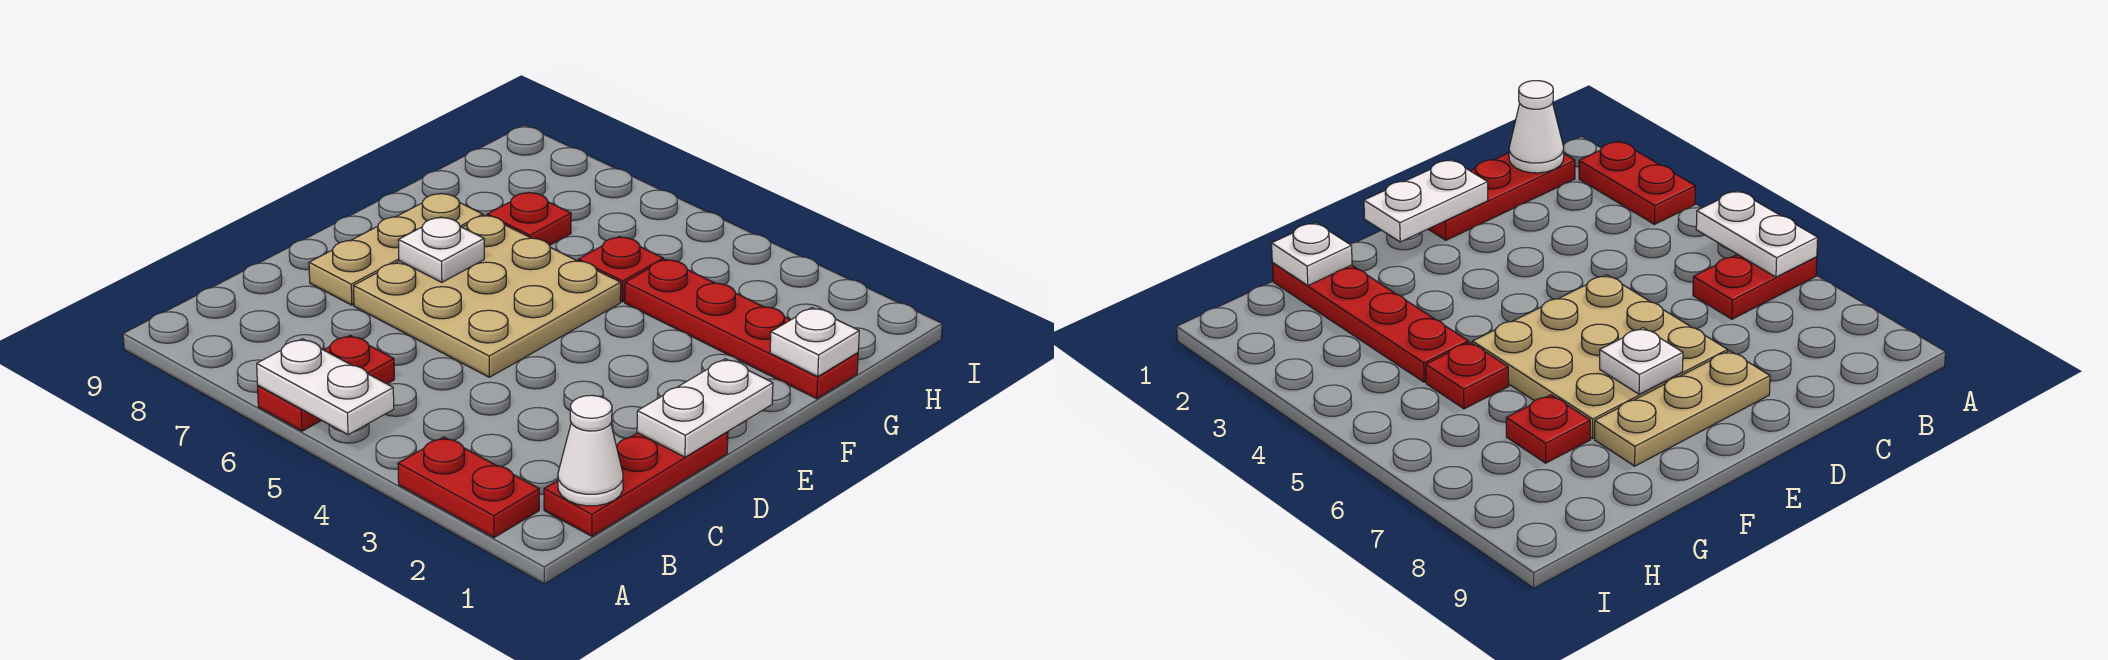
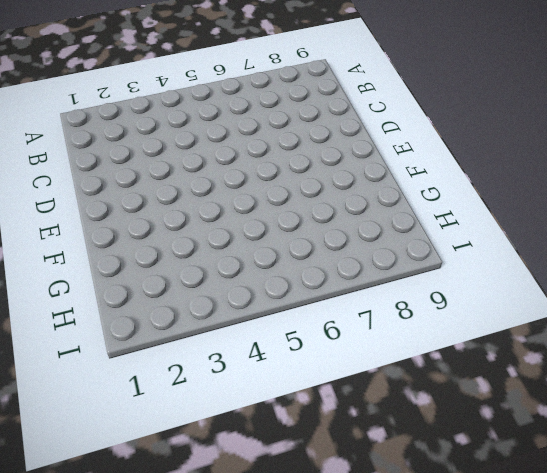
none -> red plate A2:A3 level 1
none -> red plate A6:B6 level 1
none -> red plate B1:D1 level 1

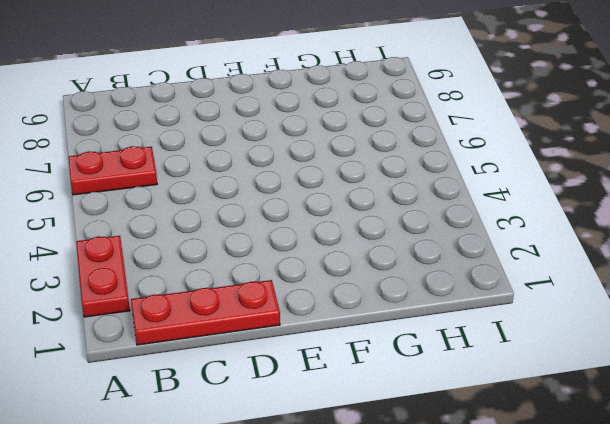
none -> tan plate D5:F7 level 1
none -> tan plate D8:F8 level 1
none -> red plate G1:G4 level 1

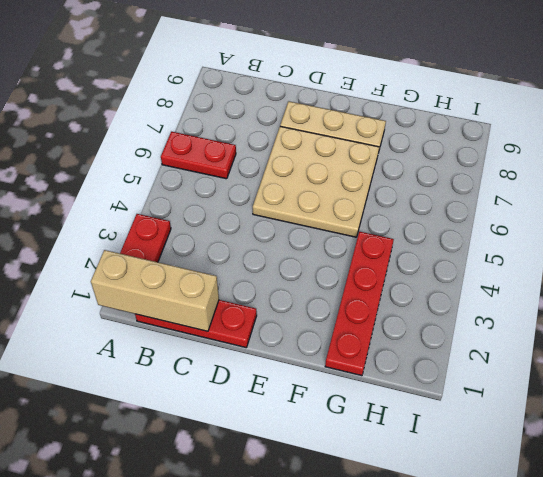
tan brick A1:C1 level 2 -> white cone B1 level 2
none -> red plate G5 level 1
none -> red plate G7 level 1
none -> white plate A5:A6 level 2

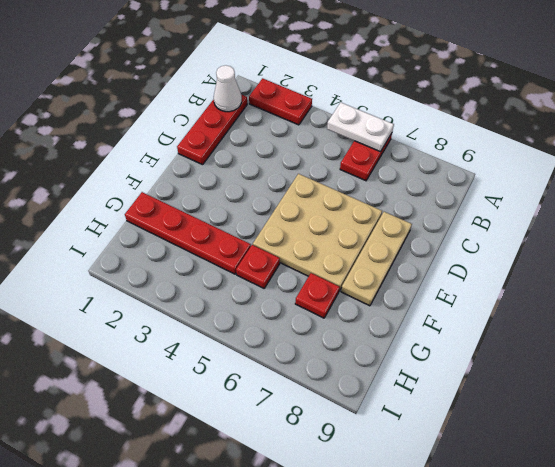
none -> white plate D1:E1 level 2
none -> white plate E7 level 2
none -> white plate G1 level 2

